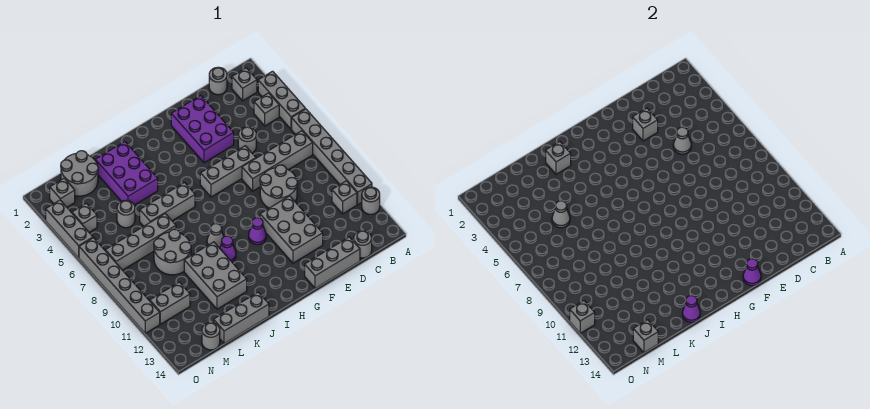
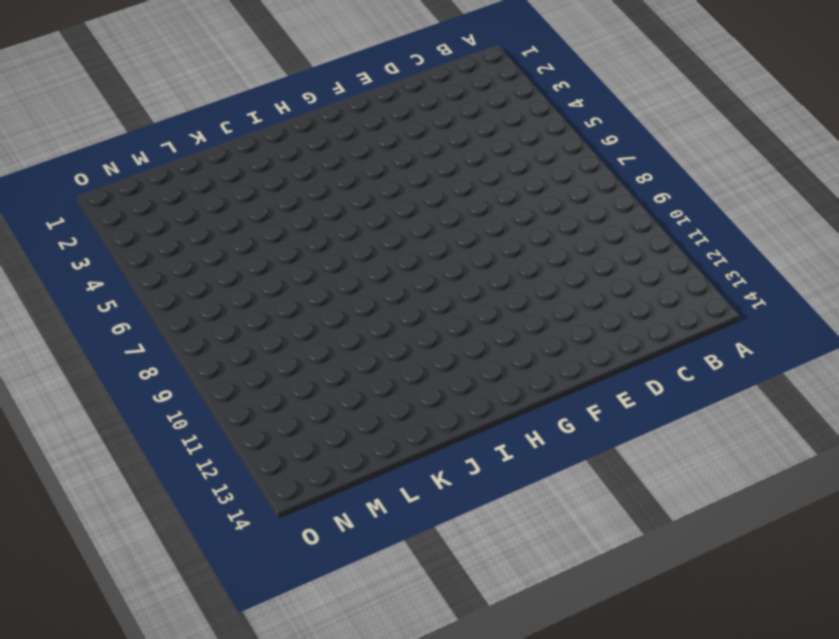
none -> grey brick A3:A5 level 1
none -> grey brick A6:A11 level 1
none -> grey round brick A12 level 1
none -> grey brick B2 level 1

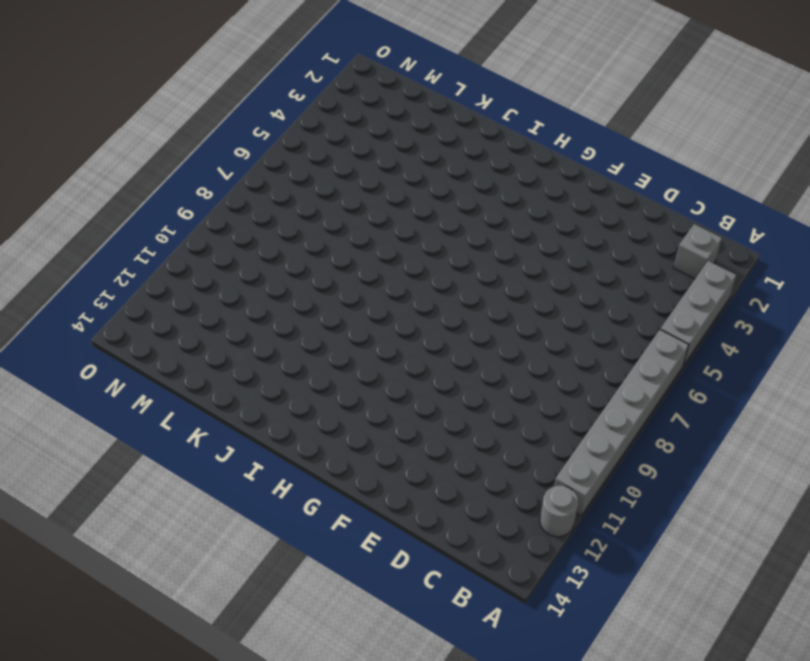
none -> grey brick B4 level 1
none -> grey brick B7:E7 level 1
none -> grey brick B11 level 1
none -> grey round brick C1 level 1

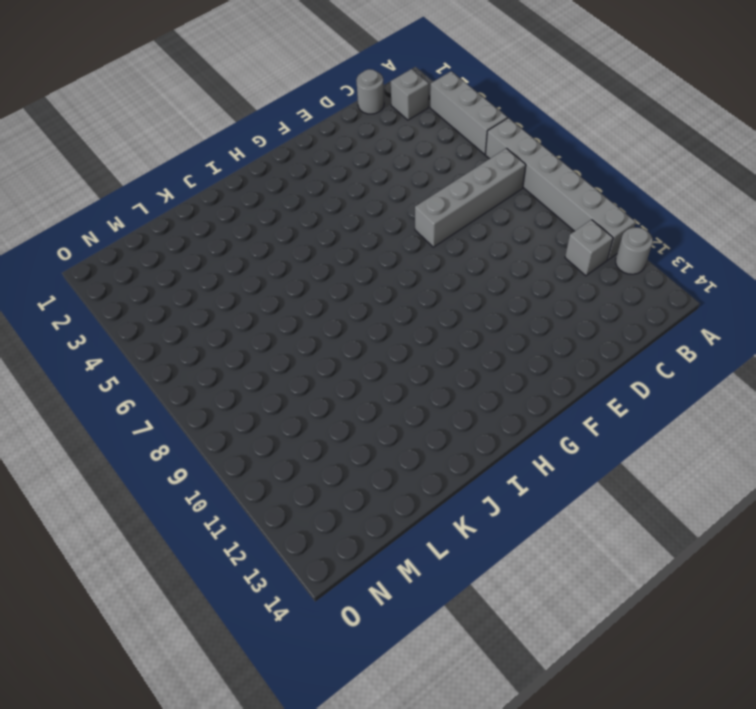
none -> grey brick B4 level 1
none -> grey round brick C14 level 1
none -> grey round brick D5 level 1
none -> grey round brick D8:E9 level 1

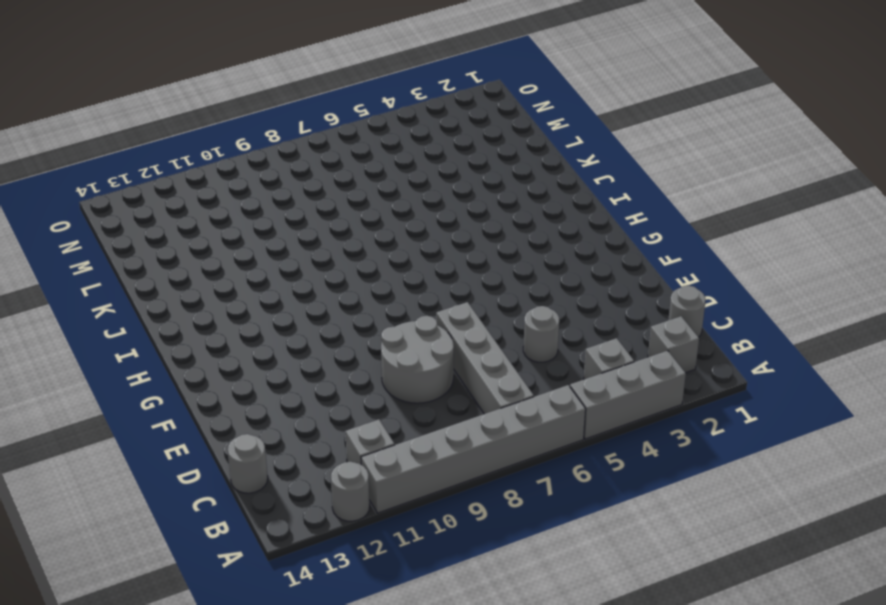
none -> grey brick D14:F14 level 1
none -> purple brick E2:F4 level 1
none -> grey brick E6:G6 level 1
none -> grey brick E10:F12 level 1

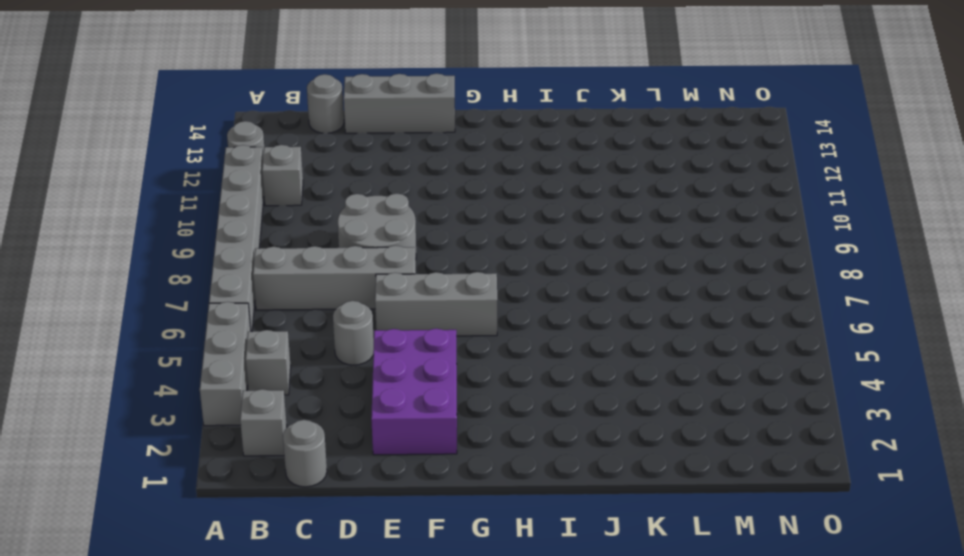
none -> grey brick E10:F12 level 1
none -> purple cone G10 level 1
none -> grey brick I6:K6 level 1
none -> grey cone I9 level 1

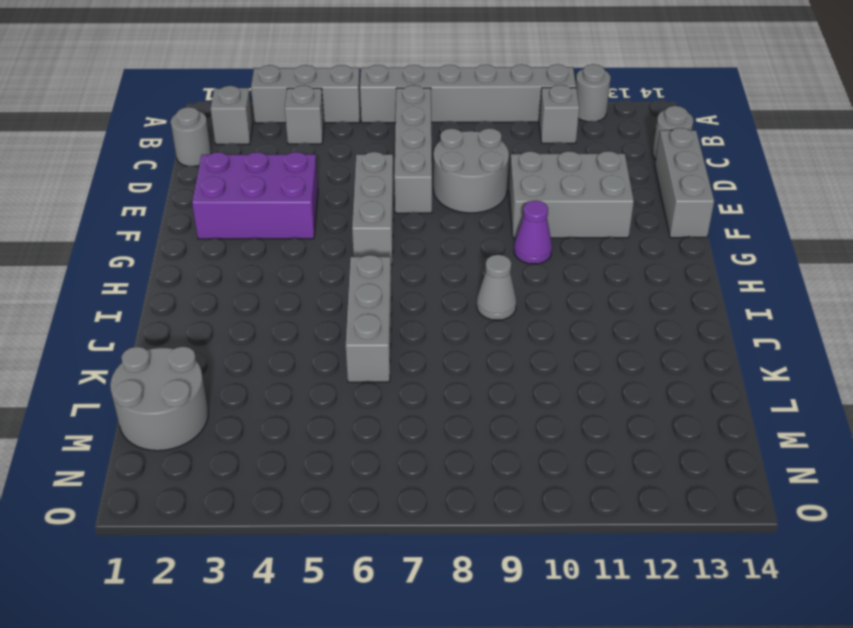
none -> grey round brick D5 level 1
none -> purple cone I10 level 1
none -> purple brick J2:K4 level 1
none -> grey brick J10:K12 level 1

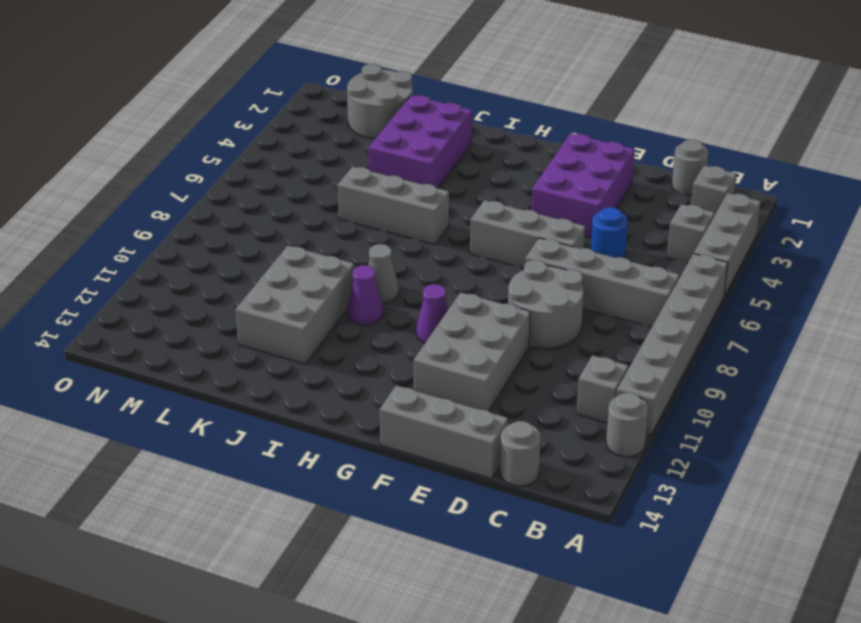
blue round brick D5 level 1 -> grey round brick D5 level 1
none -> grey brick J14:L14 level 1
none -> grey brick K7:N7 level 1
none -> grey round brick K8:L9 level 1
none -> grey round brick L5 level 1

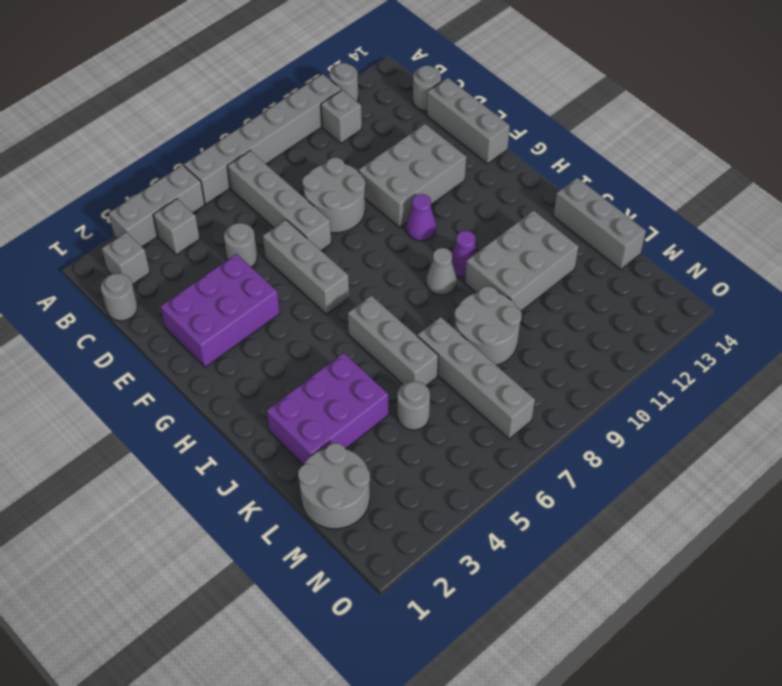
none -> grey brick M11:N11 level 1
none -> grey round brick M14 level 1
none -> grey brick N2 level 1
none -> grey brick N4 level 1

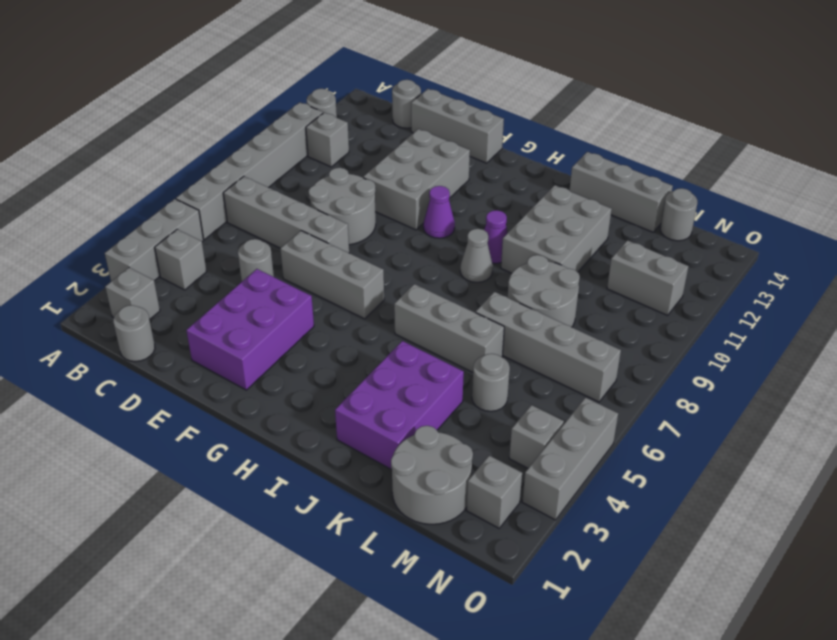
none -> grey brick O6:O11 level 1
none -> grey cone D5 level 2
none -> grey brick E3 level 2
none -> purple cone F14 level 2

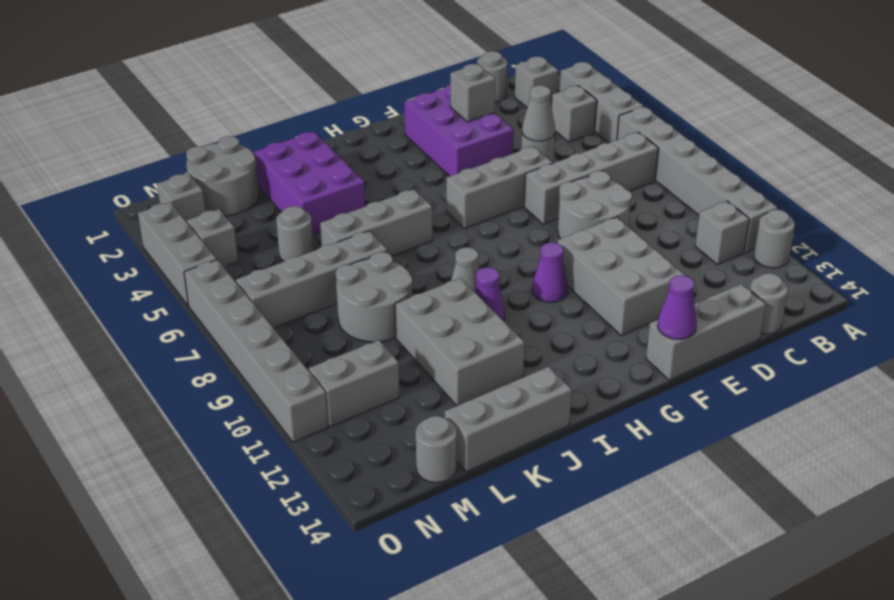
none -> grey brick J2 level 2
none -> purple cone J14 level 2
none -> grey cone L5 level 2
none -> grey brick M14 level 2

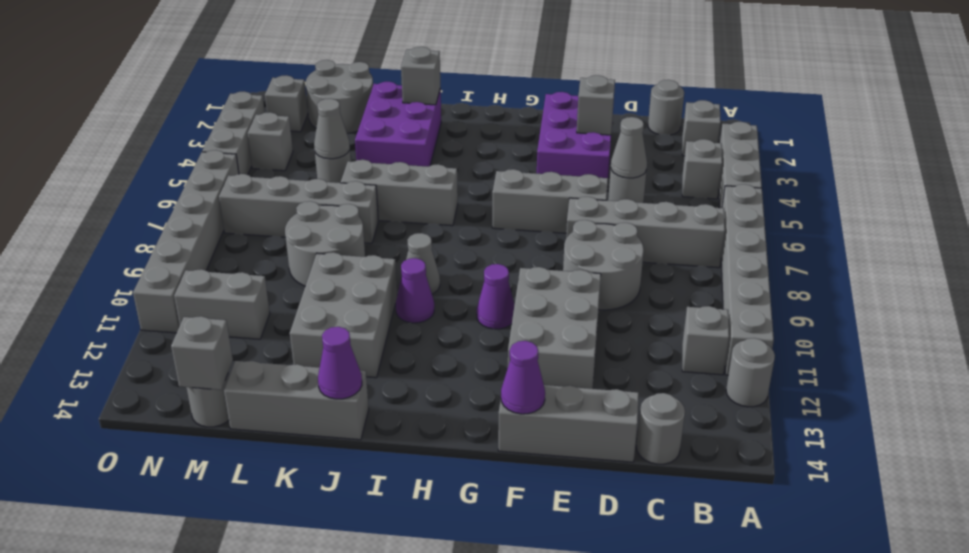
none -> grey brick O11 level 2

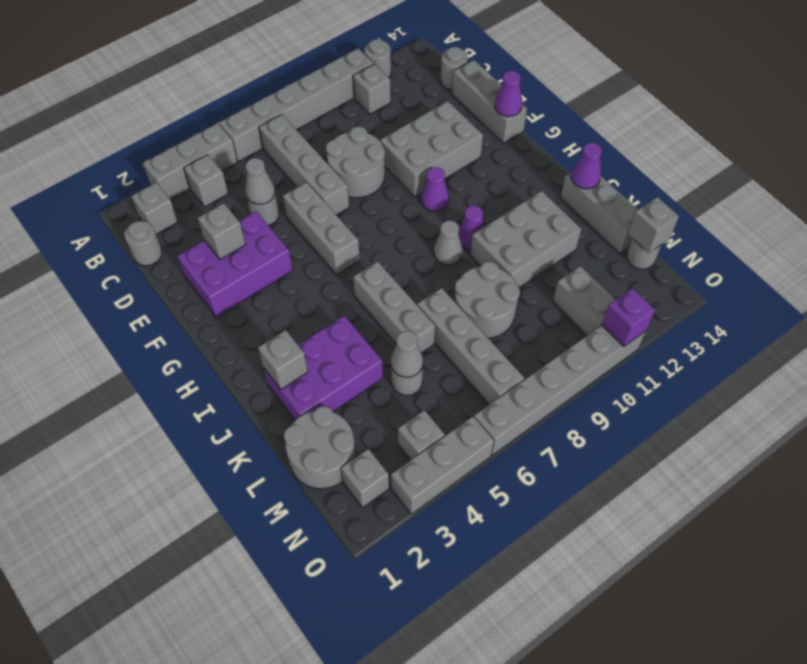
purple brick O11 level 2 -> grey brick O11 level 2

